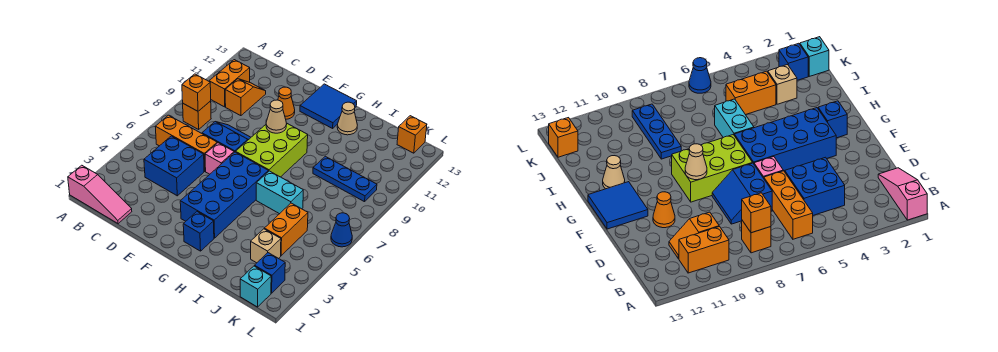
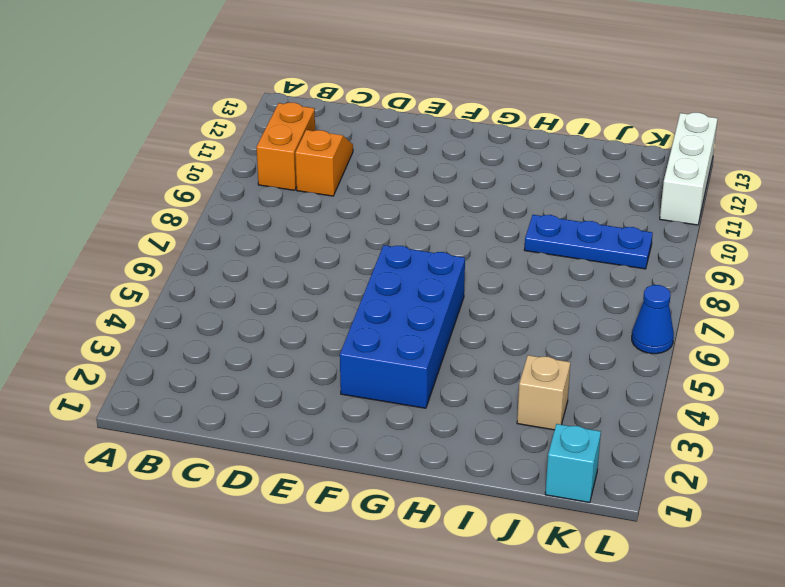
white brick L11:L13 level 1 -> none
none -> pink slope A1:C1 level 1 top A
none -> orange brick B6:D6 level 1
none -> orange brick B8 level 1

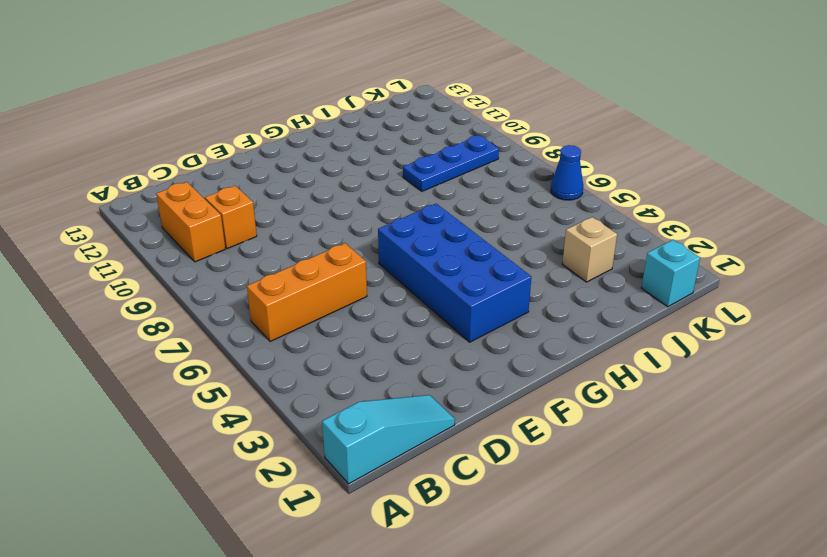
cyan slope A1:C1 level 1 top A -> pink slope A1:C1 level 1 top A
none -> orange brick B8 level 1
none -> blue brick C4:D5 level 1
none -> blue slope D7:E8 level 1 top 7

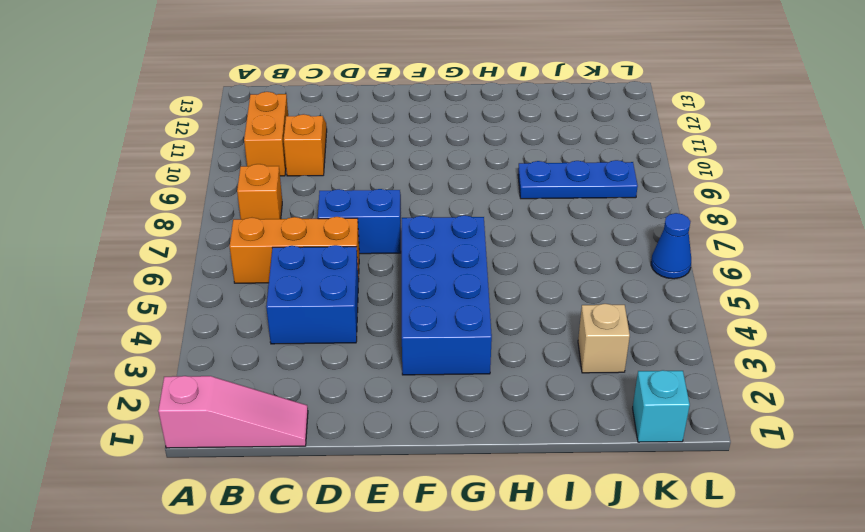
none -> pink brick E6 level 1
none -> orange cone E11 level 1
none -> lime brick F7:G9 level 1

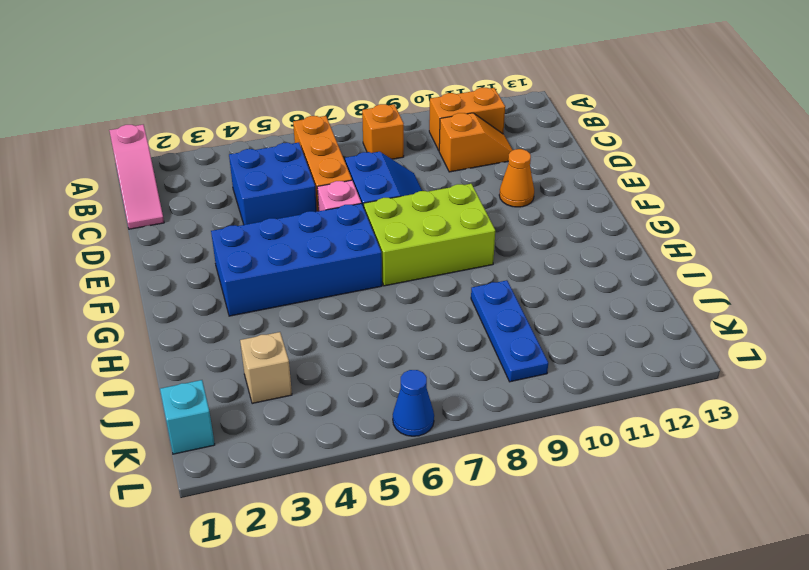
none -> blue tile F12:G13 level 1
none -> blue brick G2 level 1
none -> cyan brick H6:I6 level 1

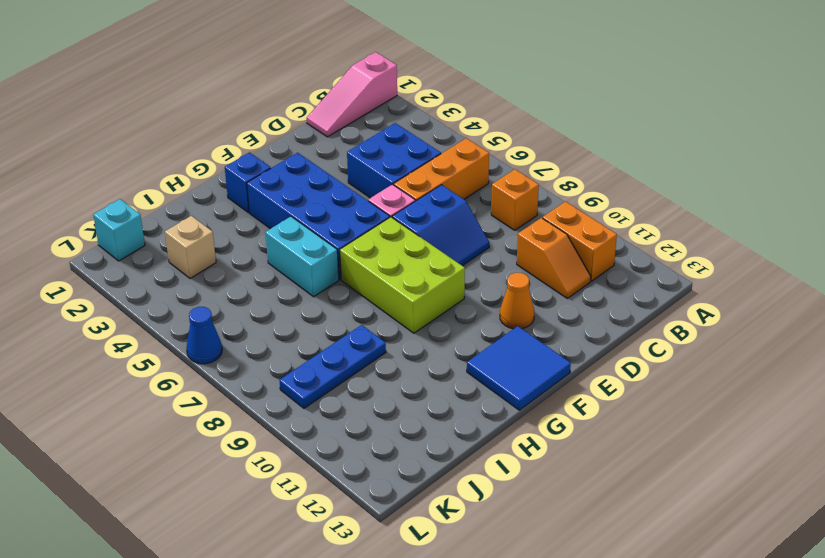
cyan brick H5:H6 level 1 -> cyan brick H6:I6 level 1
none -> tan cone H12 level 1
none -> orange brick J4:J5 level 1
none -> blue brick K2 level 1

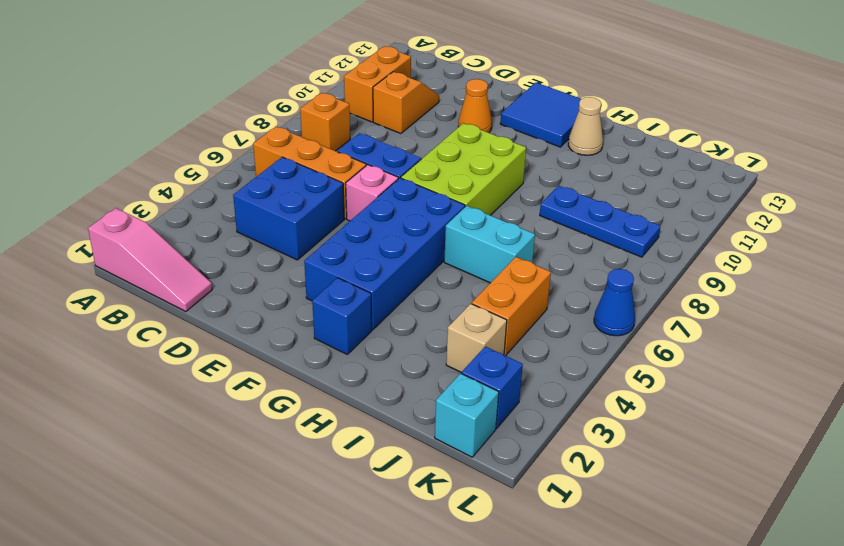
none -> orange brick K13 level 1
none -> orange brick B8 level 2
none -> tan cone F9 level 2

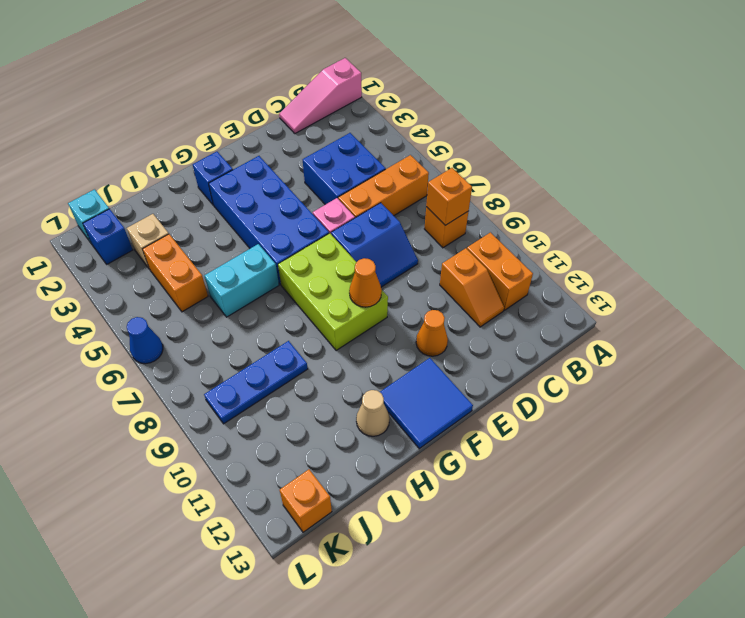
orange cone F9 level 2 -> tan cone F9 level 2

